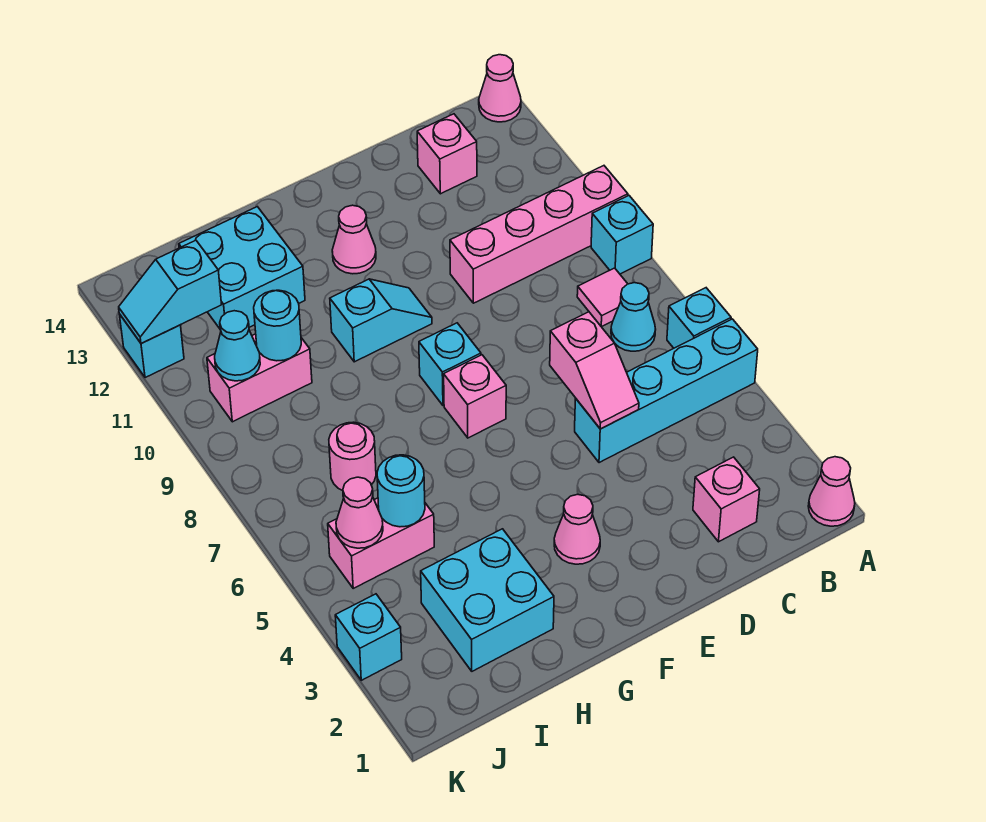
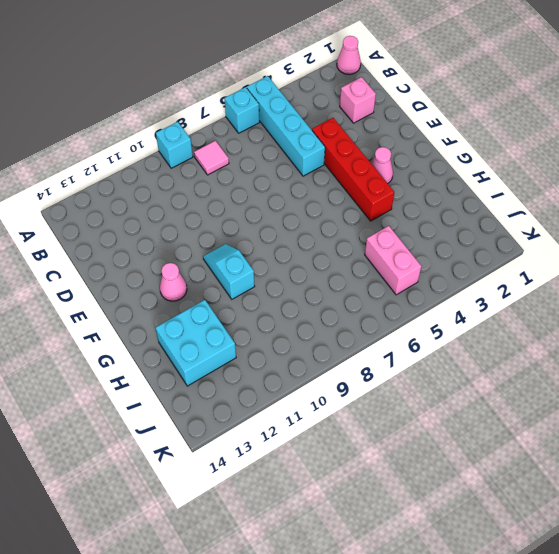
red brick D4:G4 level 1 -> none
none -> pink brick A10:D10 level 1
none -> pink cone A14 level 1
none -> cyan cone B7 level 1

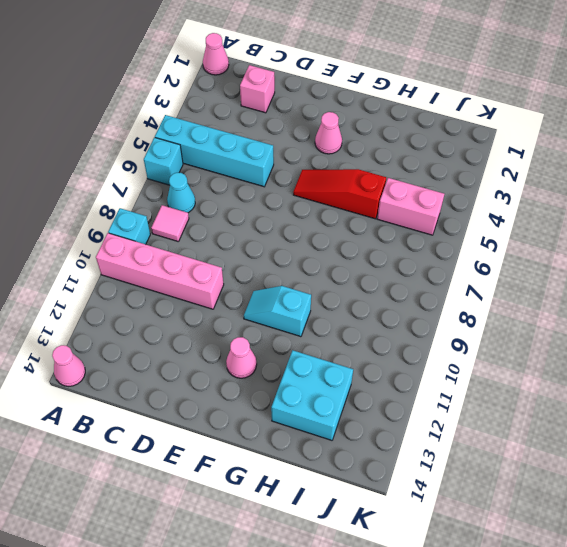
red slope F5:H5 level 1 top H -> none
none -> pink brick C13 level 1
none -> pink brick F7 level 1
none -> cyan brick F8 level 1

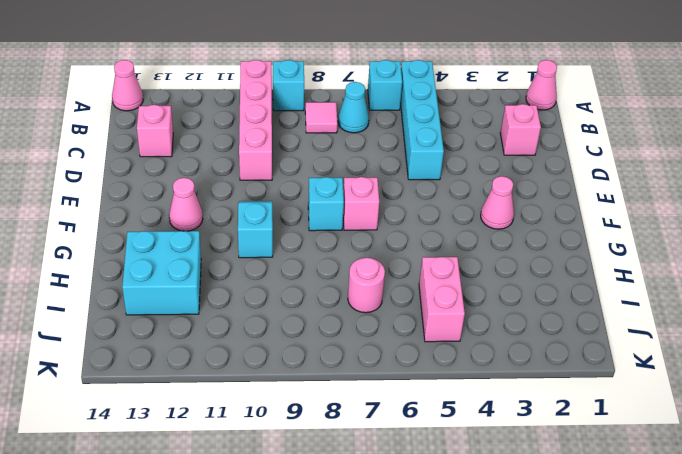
none -> cyan brick H2:I3 level 1
none -> pink brick I10:J10 level 1
none -> cyan brick K3 level 1

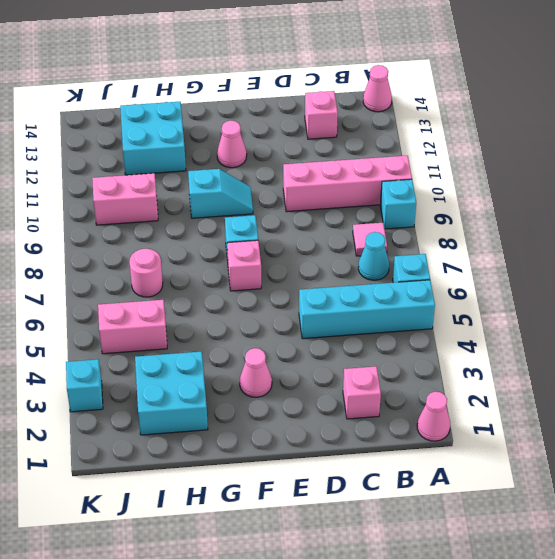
none -> cyan brick K12 level 1
none -> pink slope D5:D6 level 2 top 6
none -> cyan round brick I5 level 2

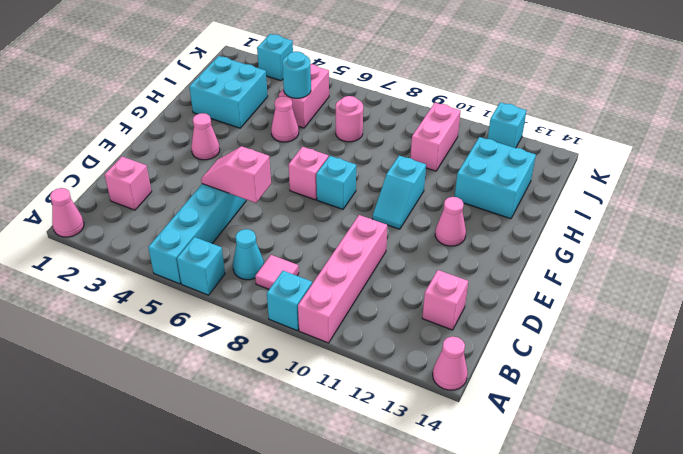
pink cone H5 level 1 -> pink cone J5 level 2
none -> cyan round brick I10 level 2
none -> cyan cone J10 level 2
none -> cyan slope J12:K12 level 2 top J

